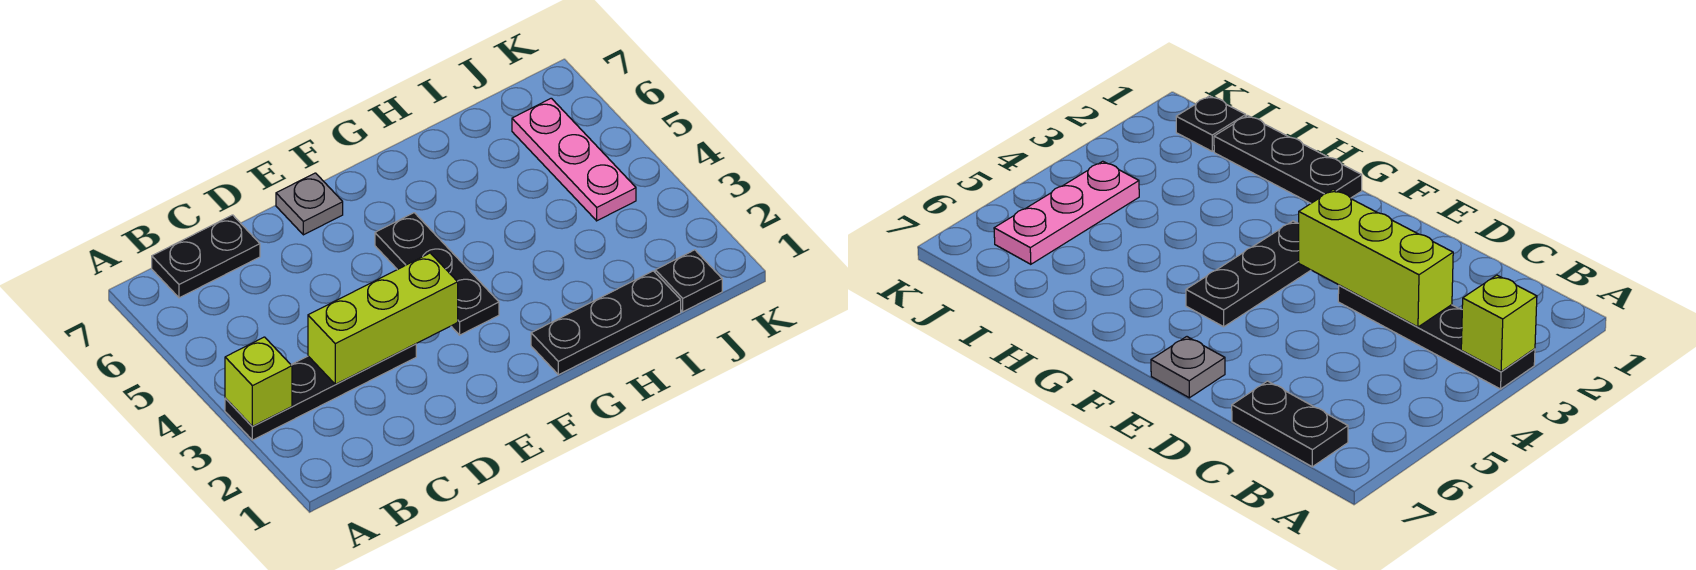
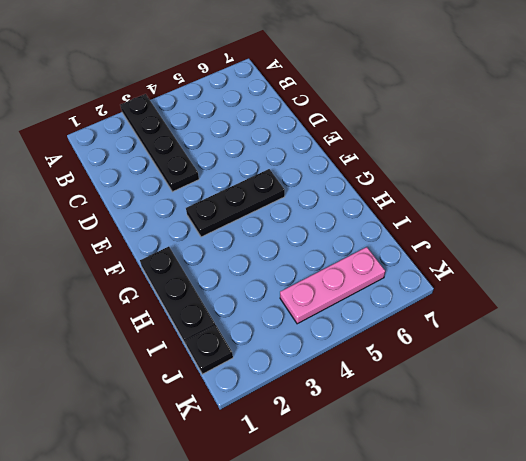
none -> black plate B7:C7 level 1
none -> grey plate E7 level 1

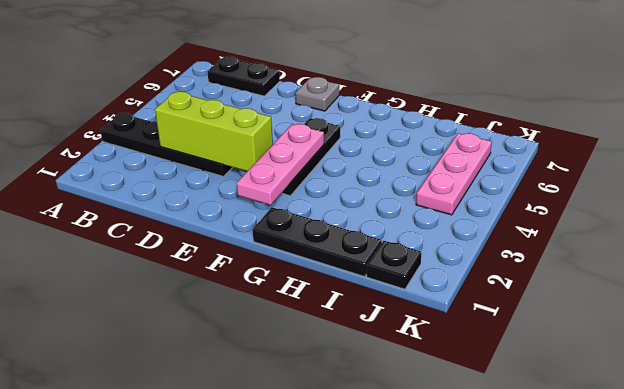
pink plate F2:F4 level 2 -> none
none -> lime brick A3 level 2

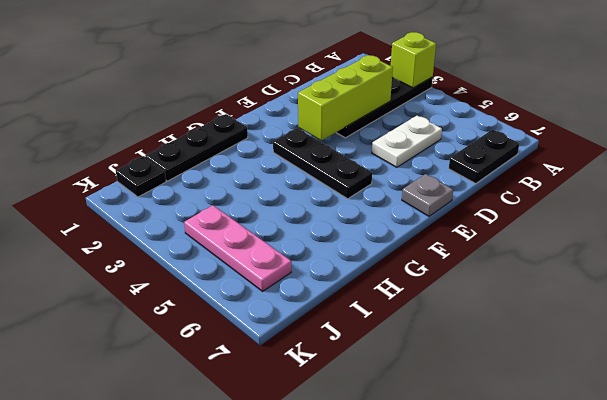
white plate C5:D5 level 1 -> none

